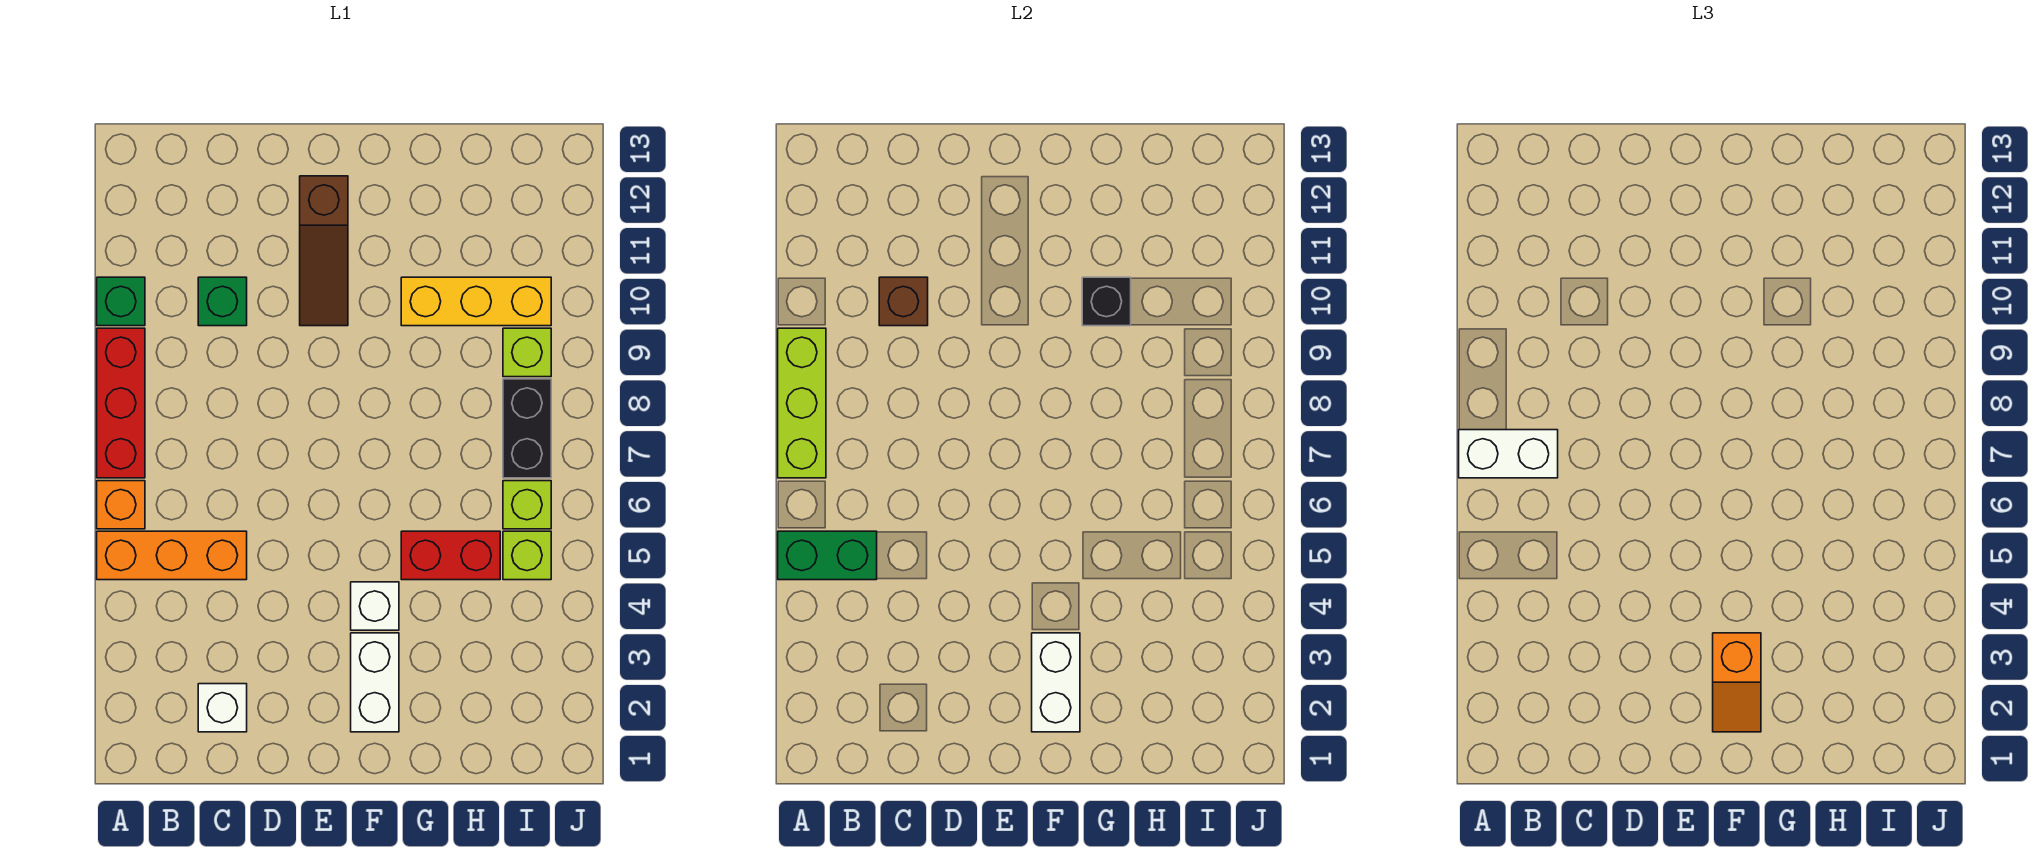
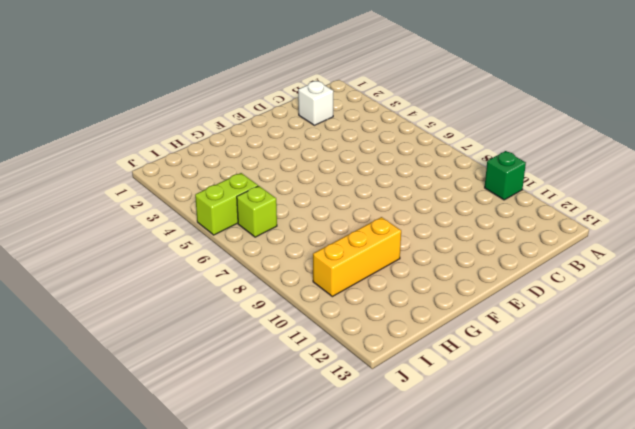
lime brick I5:J5 level 1 -> lime brick I5 level 1
none -> orange brick A5:C5 level 1
none -> orange brick A6 level 1
none -> red brick A7:A9 level 1

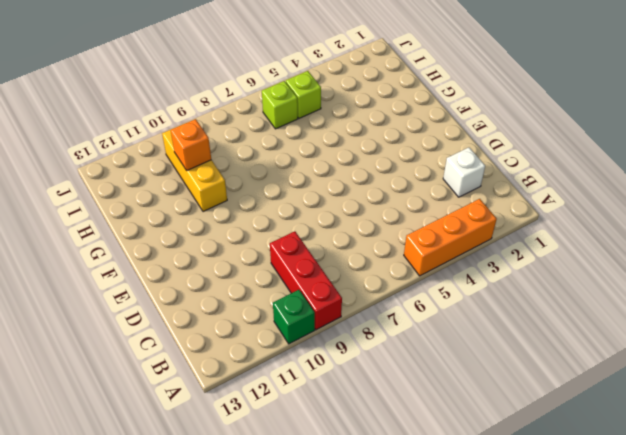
orange brick A3:A5 level 1 -> orange brick A5:C5 level 1
red brick A9:C9 level 1 -> red brick A7:A9 level 1
orange brick H10 level 2 -> orange brick A6 level 1
none -> green brick C10 level 1
none -> brown slope E10:E12 level 1 top 12
none -> white brick F2:F3 level 1

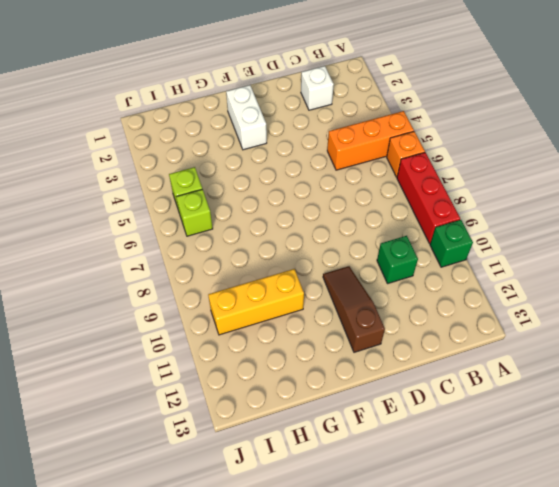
none -> white brick F4 level 1
none -> red brick G5:H5 level 1
none -> black brick I7:I8 level 1

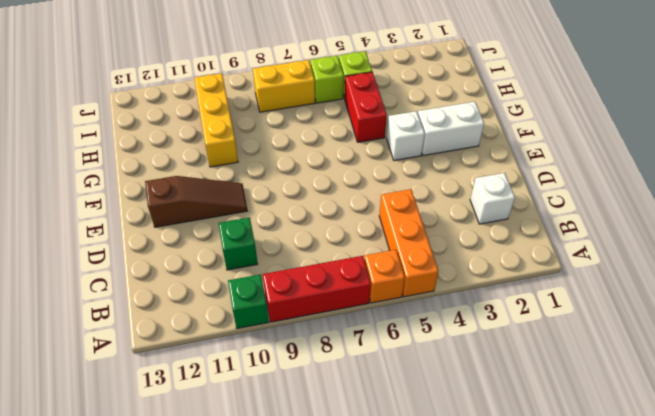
yellow brick I7:I8 level 1 -> black brick I7:I8 level 1
none -> lime brick I9 level 1
none -> green brick A5:B5 level 2
none -> lime brick A7:A9 level 2

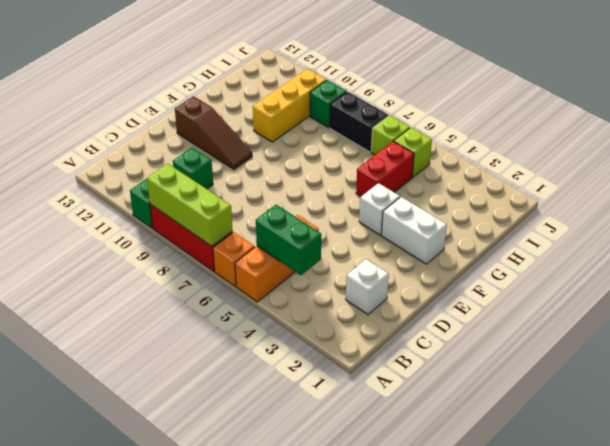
green brick B4:B5 level 2 -> green brick A5:B5 level 2
green brick I9 level 1 -> lime brick I9 level 1
none -> brown brick C10 level 2
none -> white brick F2:F3 level 2
none -> black brick G10 level 2

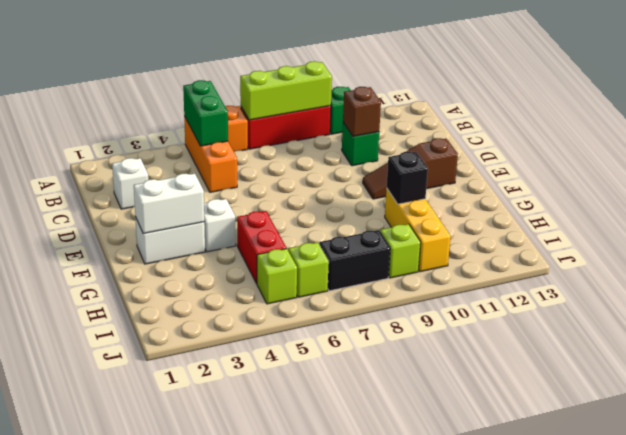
none -> white brick A7:B7 level 3
none -> orange slope F2:F3 level 3 top 3

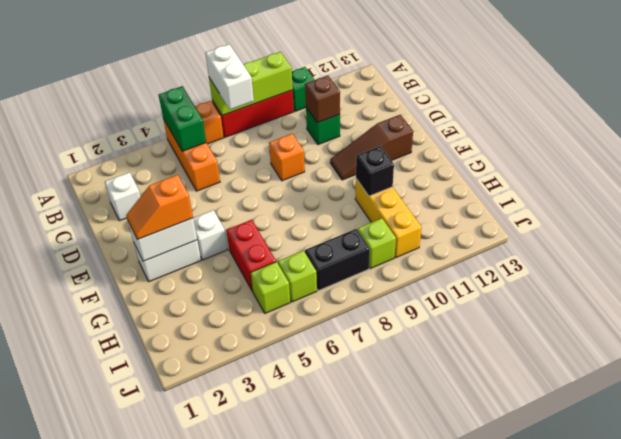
orange brick D8 level 1 -> none

